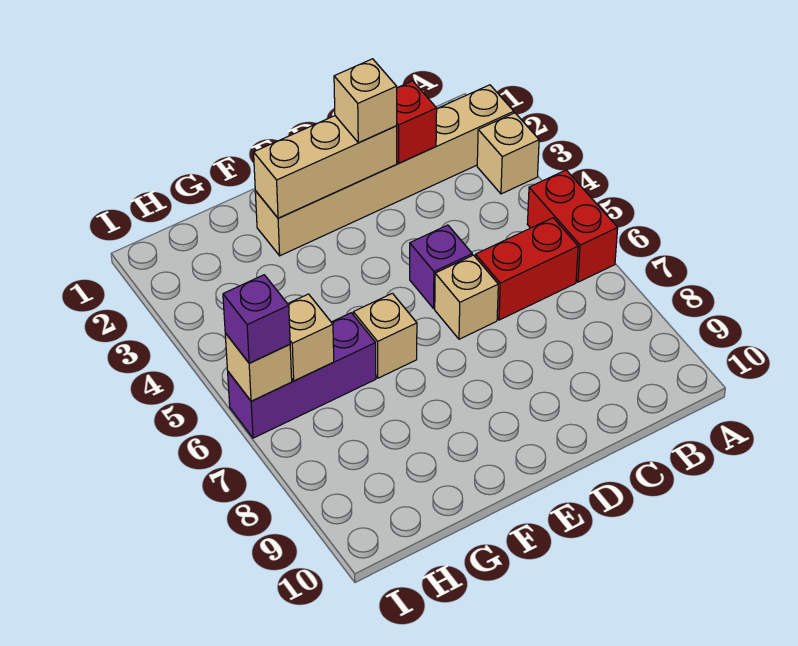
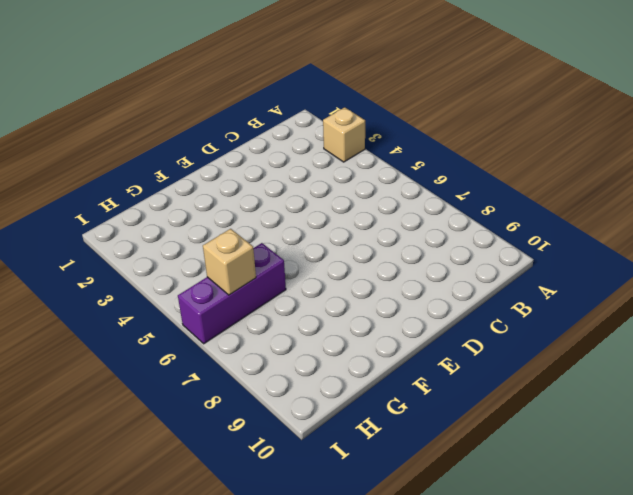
none -> tan brick A2:F2 level 1
none -> red brick A5:A6 level 1
none -> red brick B6:C6 level 1

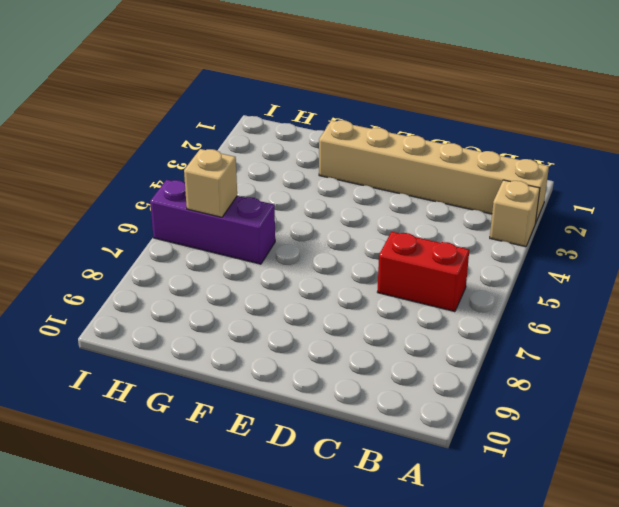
none -> red brick A5:A6 level 1
none -> purple brick D5 level 1
none -> tan brick D6 level 1

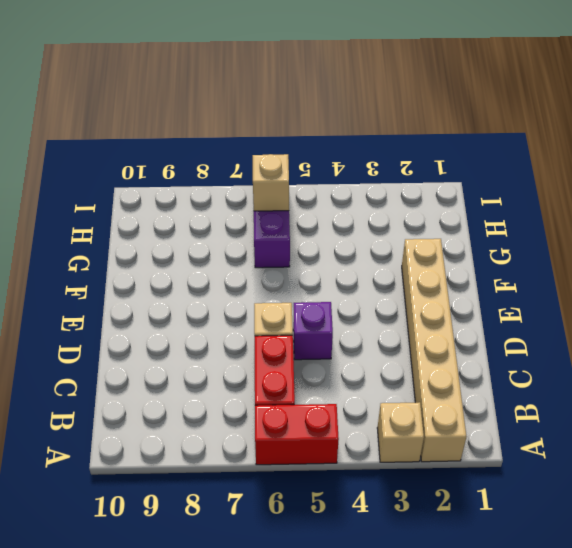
none -> tan brick F6 level 1
none -> red brick C2 level 2
none -> tan brick D2:F2 level 2

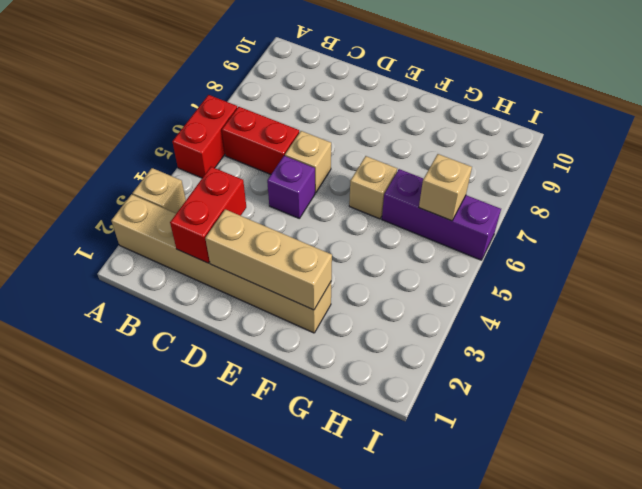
red brick C2:C3 level 2 -> red brick C2 level 2
none -> tan brick I6 level 2
none -> tan brick D2 level 3
none -> purple brick I6 level 3

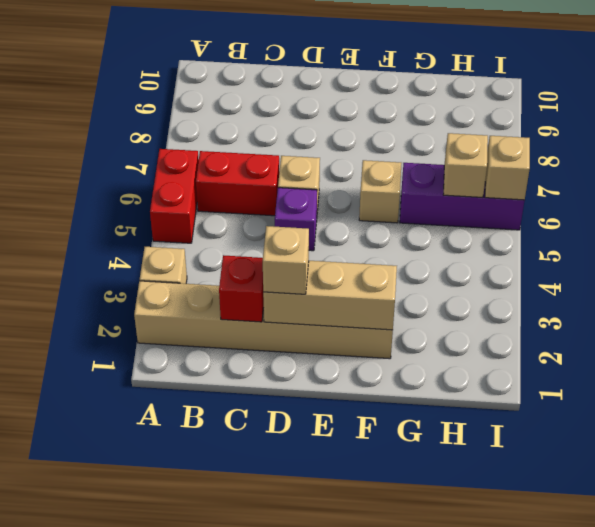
none -> purple brick I6 level 3

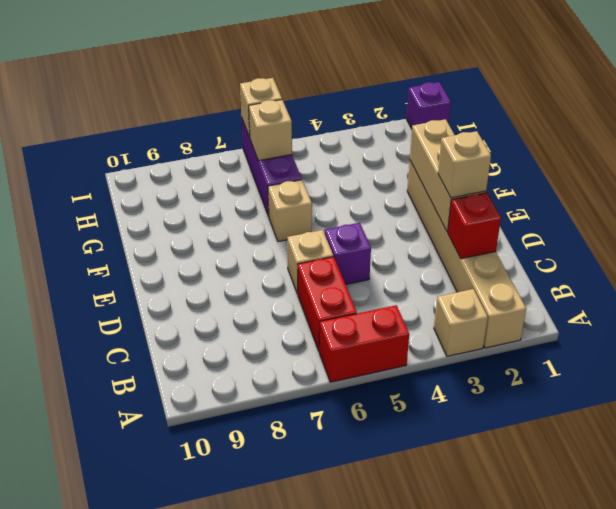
purple brick I1 level 1 -> purple brick I6 level 3

